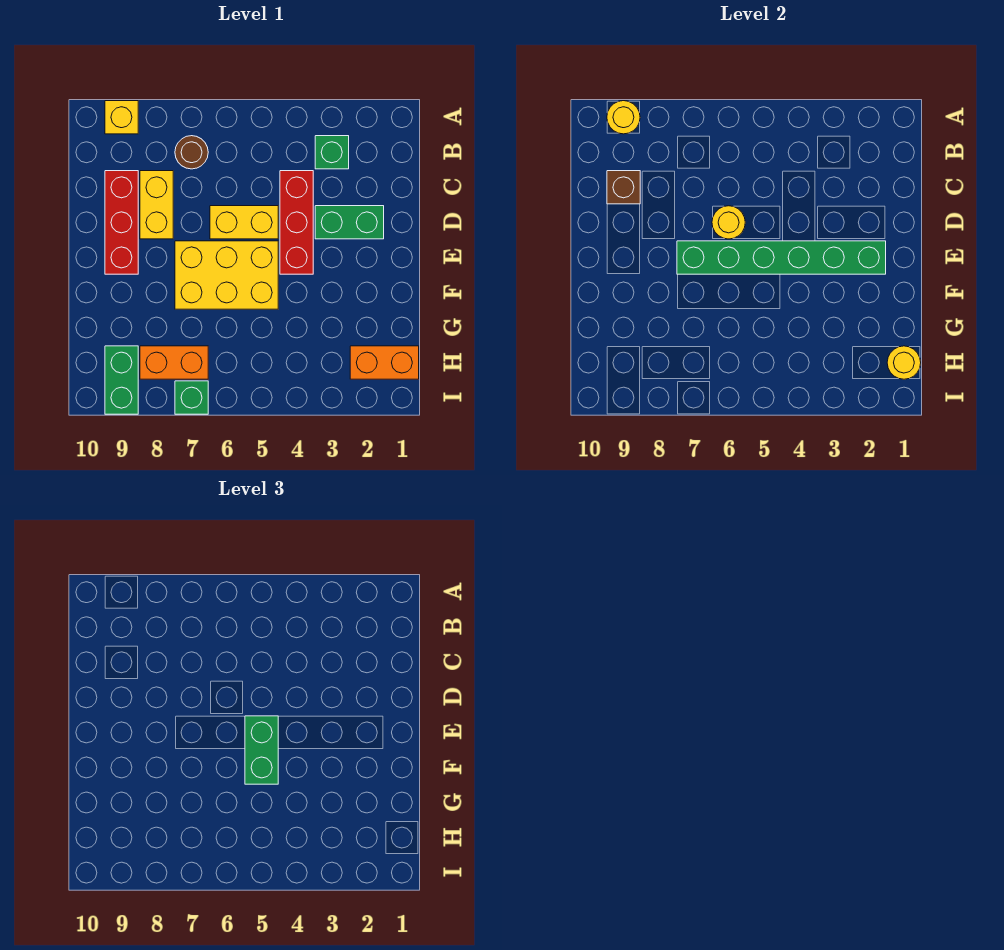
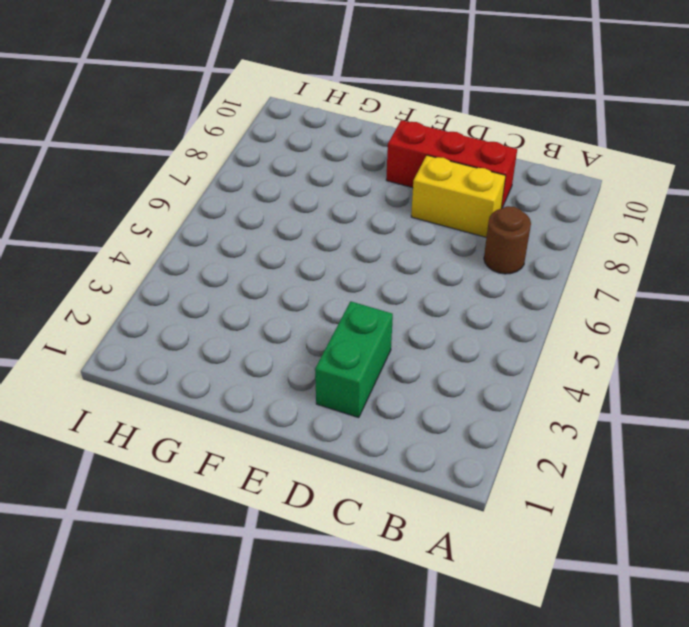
none -> yellow brick A9 level 1
none -> green brick B3 level 1
none -> red brick C4:E4 level 1

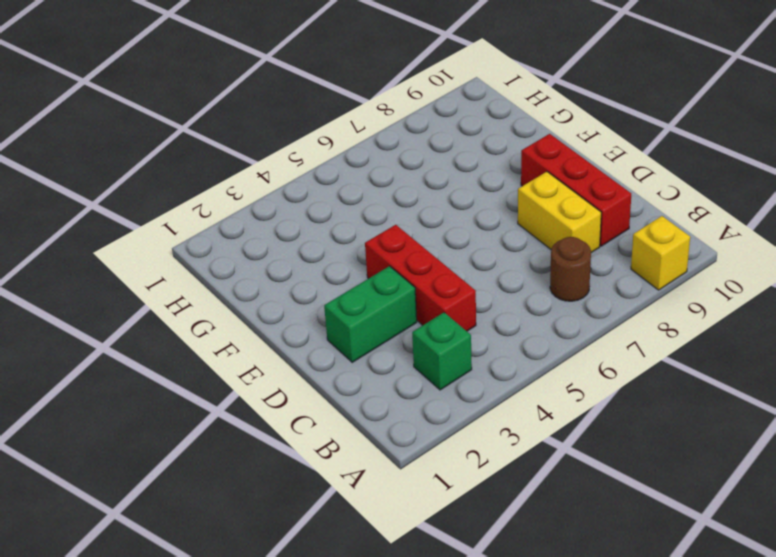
none -> yellow brick D5:D6 level 1
none -> yellow brick E5:F7 level 1
none -> orange brick H1:H2 level 1

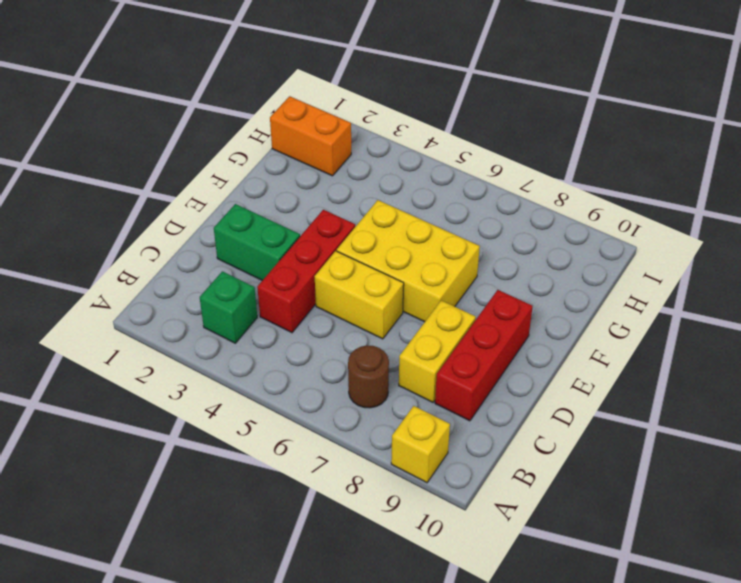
none -> orange brick H7:H8 level 1
none -> green brick H9:I9 level 1
none -> green brick I7 level 1

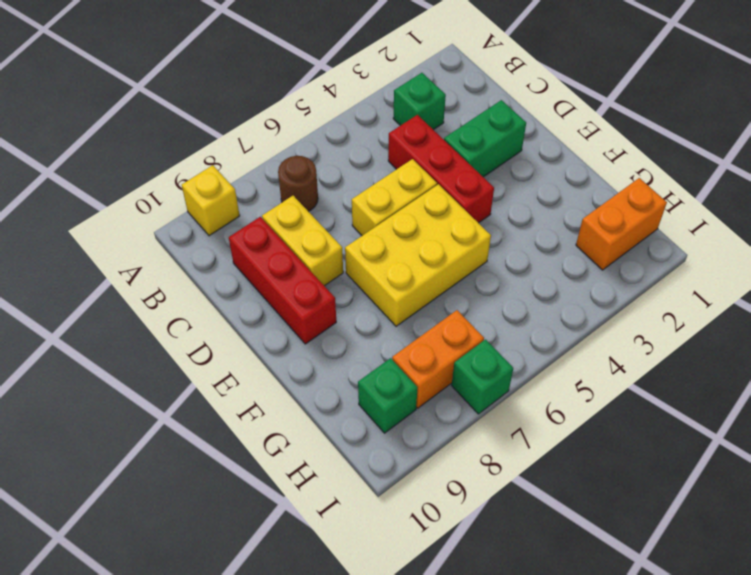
green brick H9 level 1 -> green brick H9:I9 level 1
none -> yellow round brick A9 level 2
none -> brown brick C9 level 2
none -> yellow round brick D6 level 2

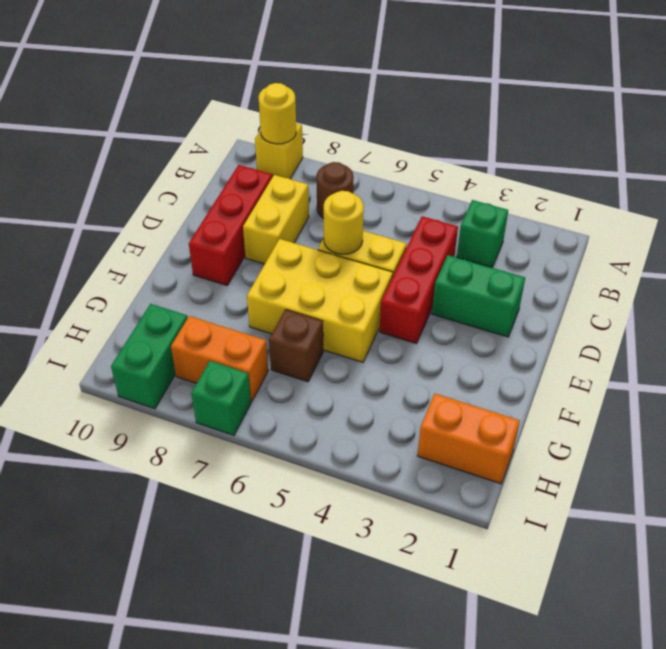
brown brick G6 level 1 -> brown brick C9 level 2
none -> green brick E2:E7 level 2
none -> yellow round brick H1 level 2
none -> green brick E5:F5 level 3

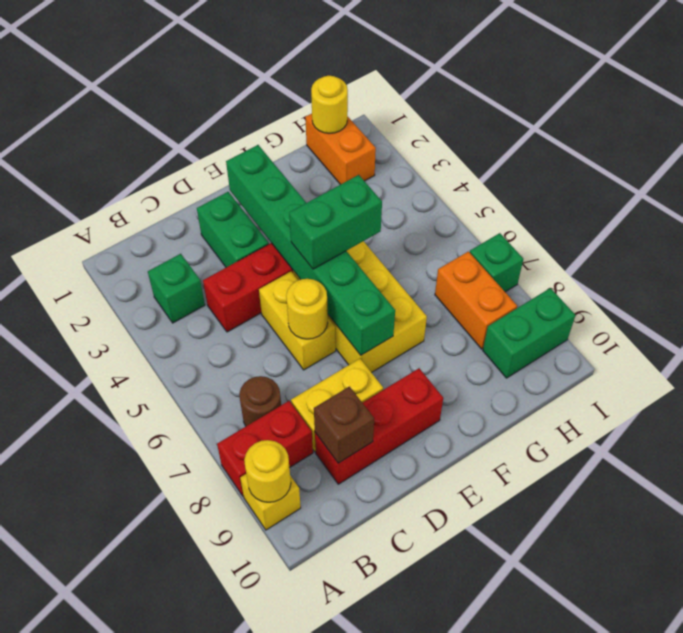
red brick A8:B8 level 1 -> none

